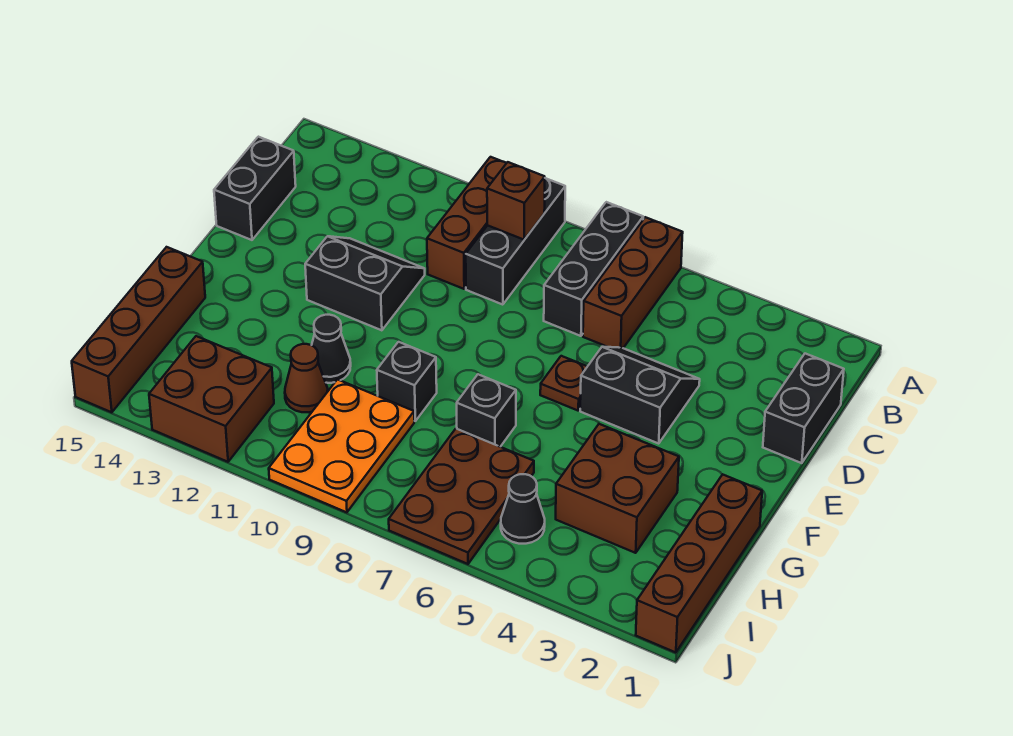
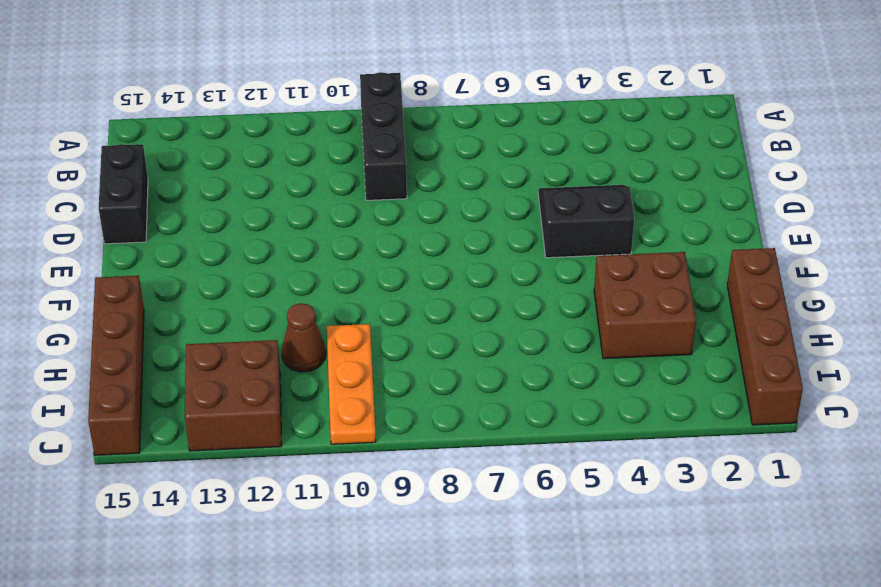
orange plate H10:J10 level 1 -> orange plate H9:J10 level 1
none -> brown brick A6:C6 level 1
none -> black brick A7:C7 level 1
none -> brown brick A10:C10 level 1

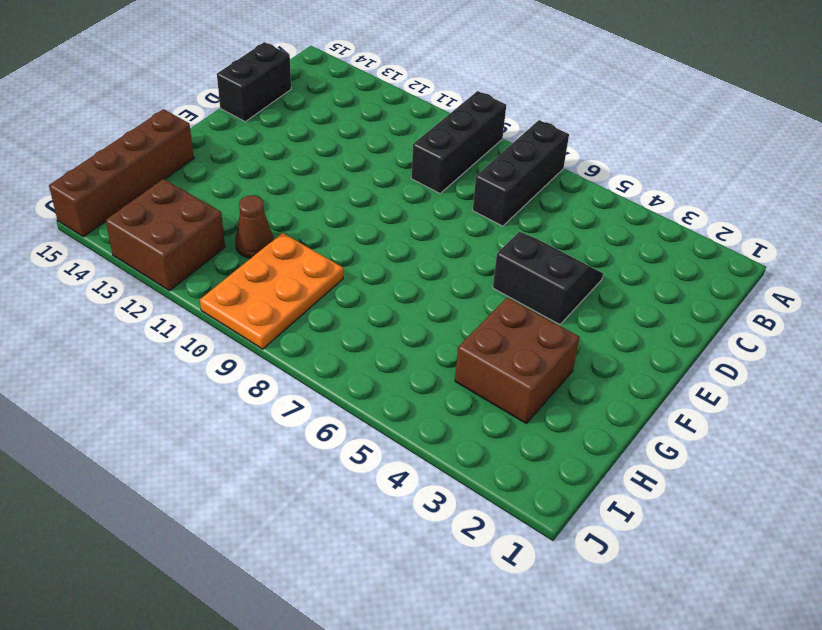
none -> brown brick A6:C6 level 1
none -> brown brick A10:C10 level 1
none -> black brick C1:D1 level 1

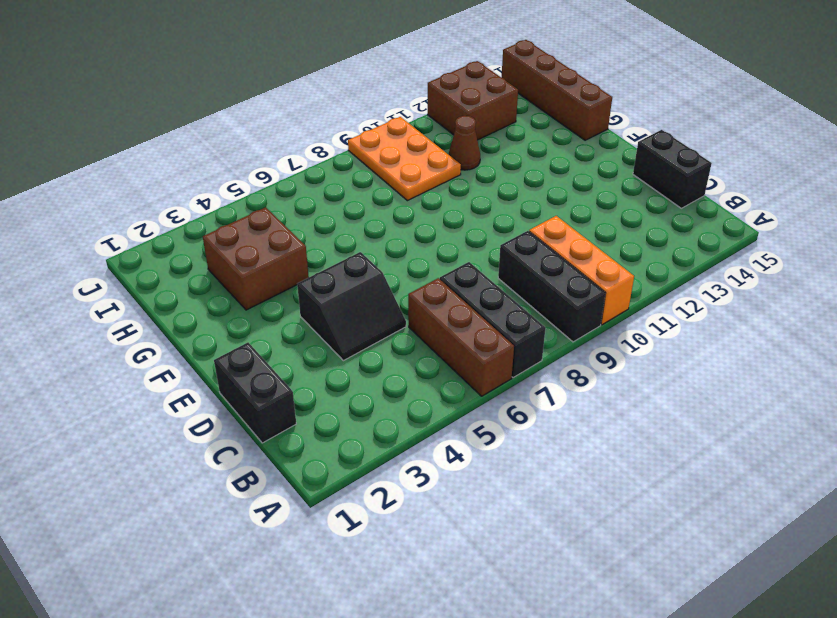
orange brick A10:C10 level 1 -> brown brick A10:C10 level 1
none -> black slope D11:E12 level 1 top E
none -> brown plate E6 level 1
none -> brown brick G1:J1 level 1

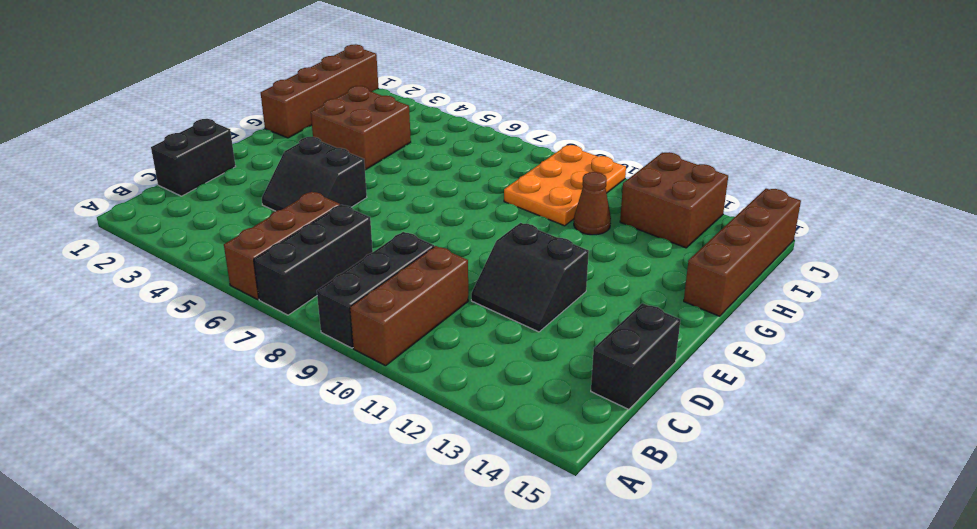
none -> brown plate E6 level 1
none -> black brick G7 level 1
none -> black brick G9 level 1

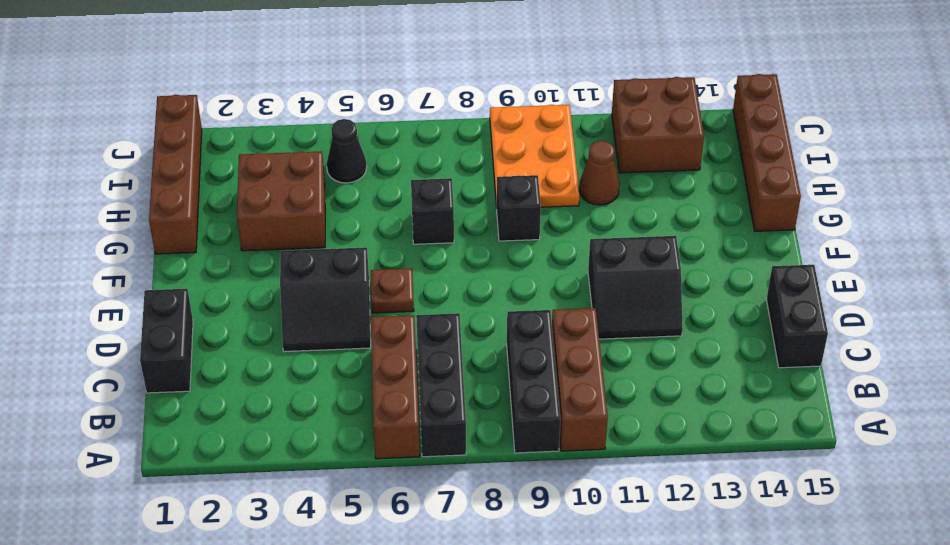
none -> black cone G11 level 1
none -> brown plate H6:J7 level 1
none -> brown brick B9 level 2

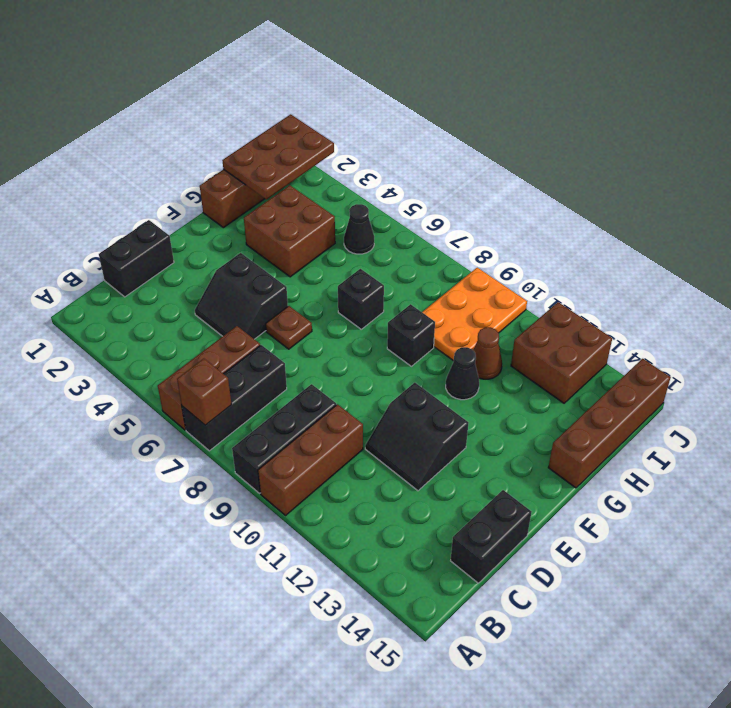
brown brick A7 level 2 -> brown brick B9 level 2
brown plate H1:J2 level 2 -> brown plate H6:J7 level 1

